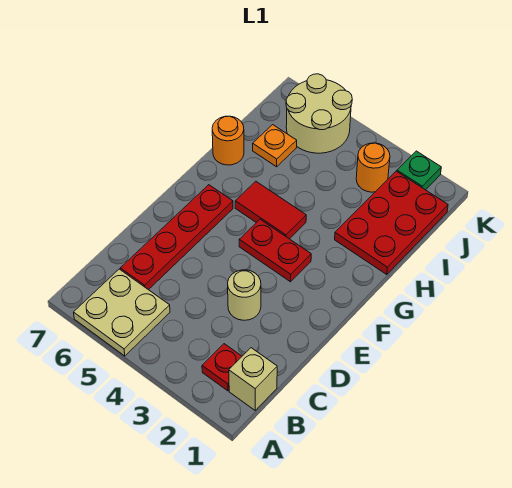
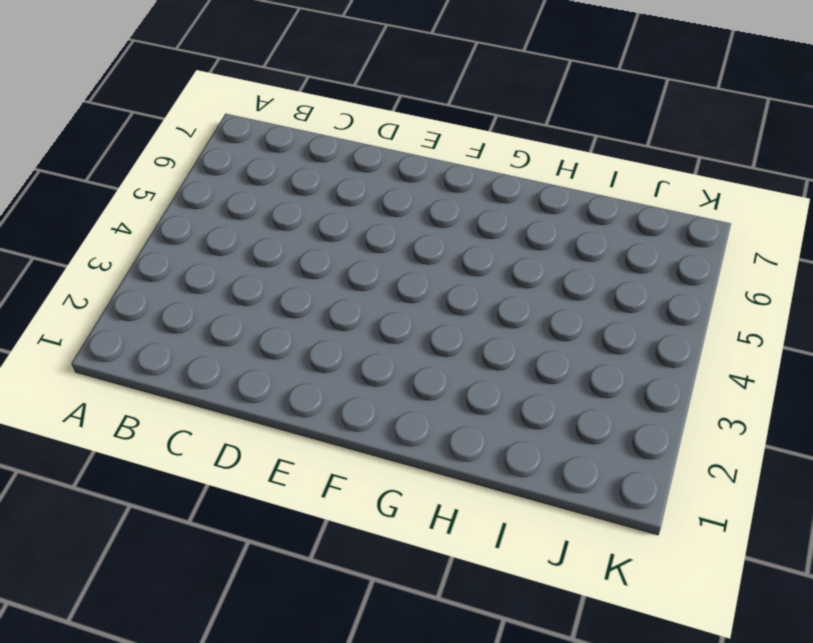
none -> tan plate A5:B6 level 1
none -> tan brick B1 level 1
none -> red plate B2 level 1

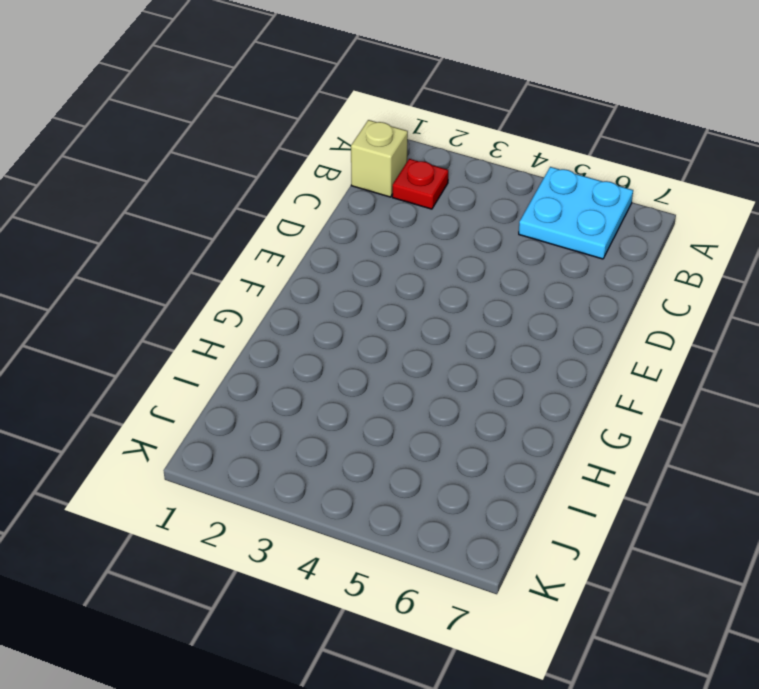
cyan plate A5:B6 level 1 -> tan plate A5:B6 level 1
none -> red plate C6:F6 level 1
none -> tan round brick D3 level 1
none -> red plate F3:F4 level 1

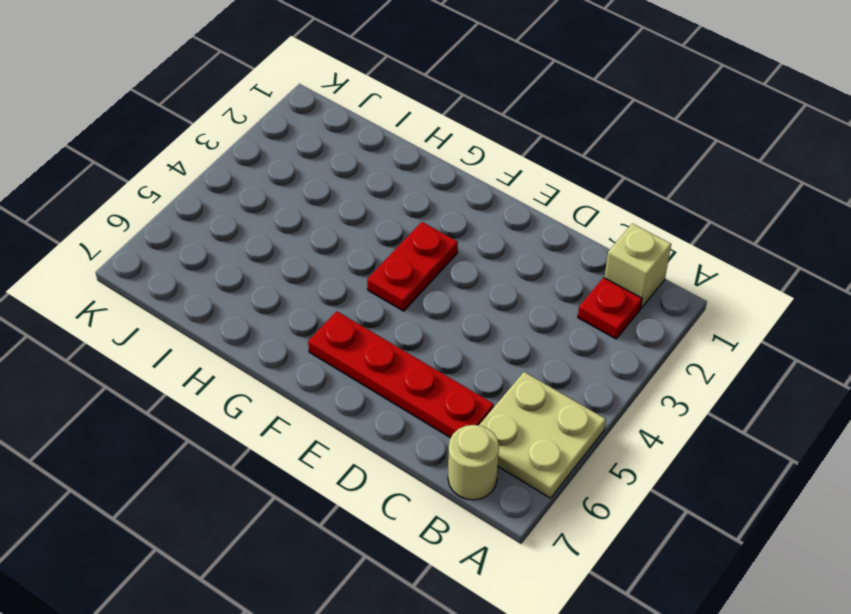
tan round brick B7 level 1 -> tan round brick D3 level 1
none -> red tile G4:G5 level 1
none -> red plate H1:J2 level 1
none -> orange round brick H7 level 1

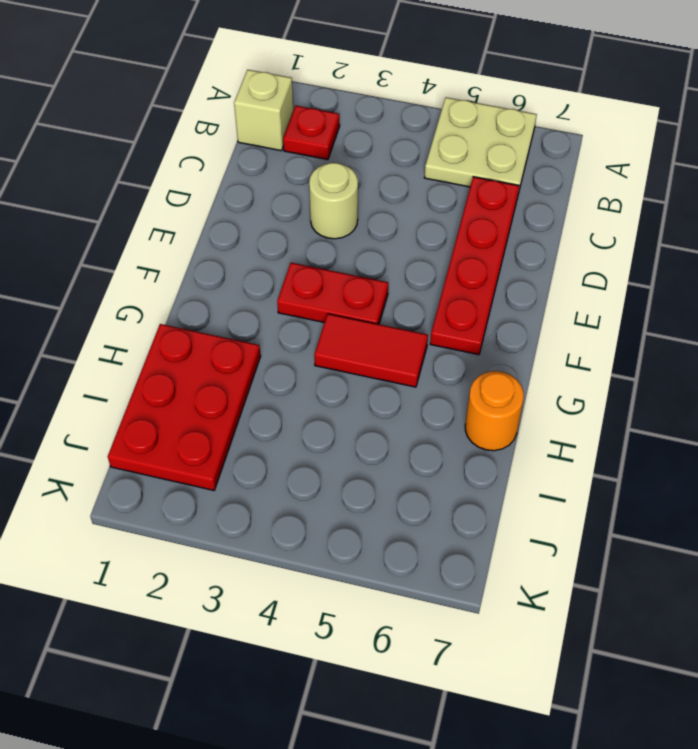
none -> orange plate I6 level 1
none -> orange round brick J3 level 1
none -> tan round brick J5:K6 level 1

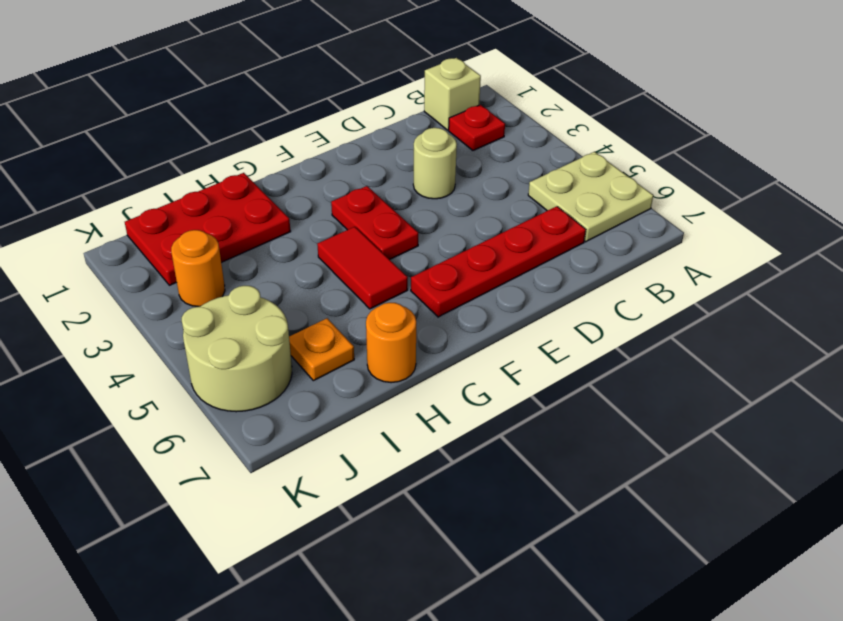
none -> green plate K2 level 1

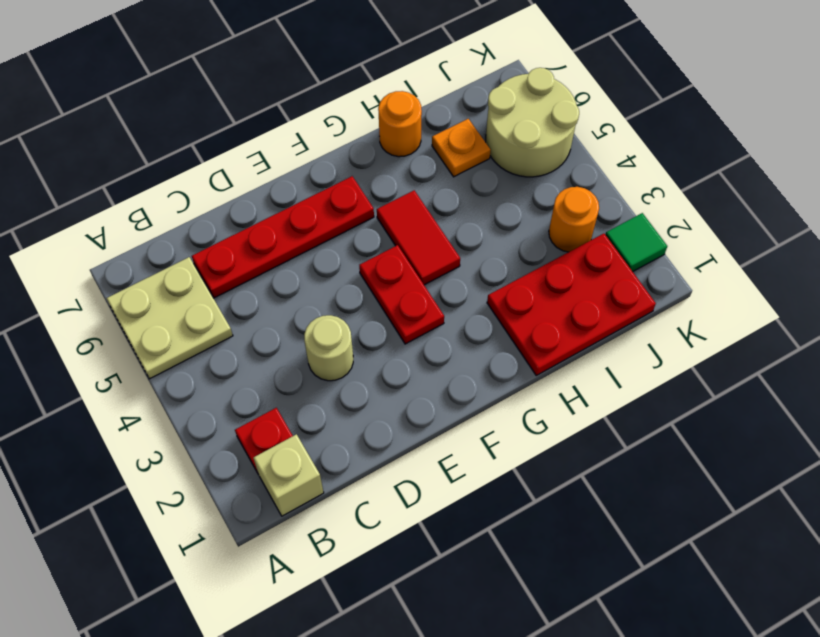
green tile K2 level 1 -> green plate K2 level 1

